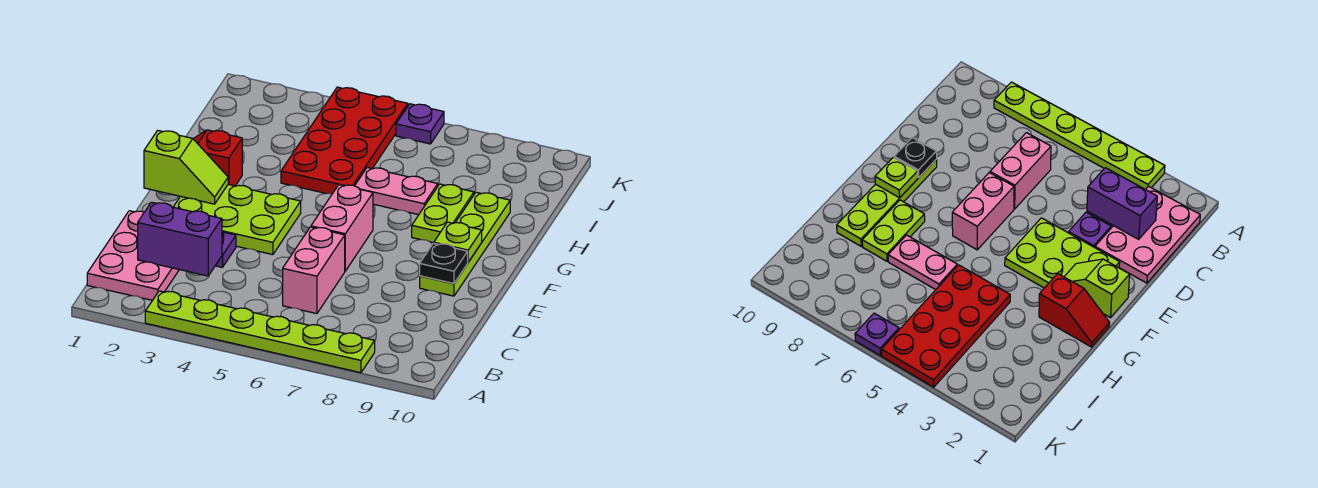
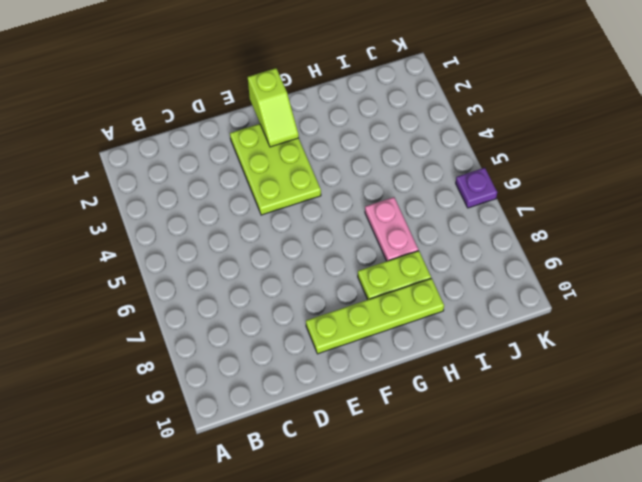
none -> lime plate A3:A8 level 1
none -> pink plate B1:D2 level 1
none -> pink brick C6:D6 level 1

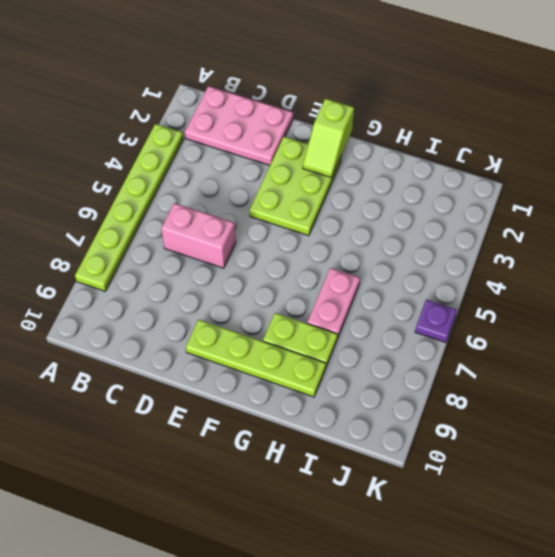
none -> purple plate D3 level 1
none -> pink brick E6:F6 level 1
none -> red slope G1:G2 level 1 top 2

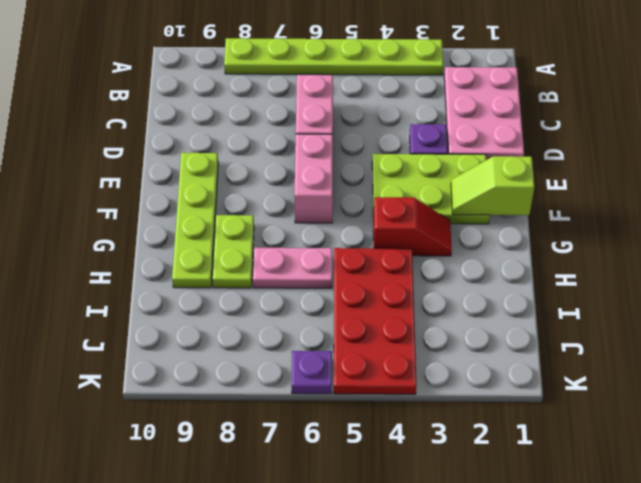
red slope G3:G4 level 1 top 4 -> red slope G1:G2 level 1 top 2
none -> purple brick C2:C3 level 2
none -> black plate E9 level 2
none -> lime plate F9 level 2

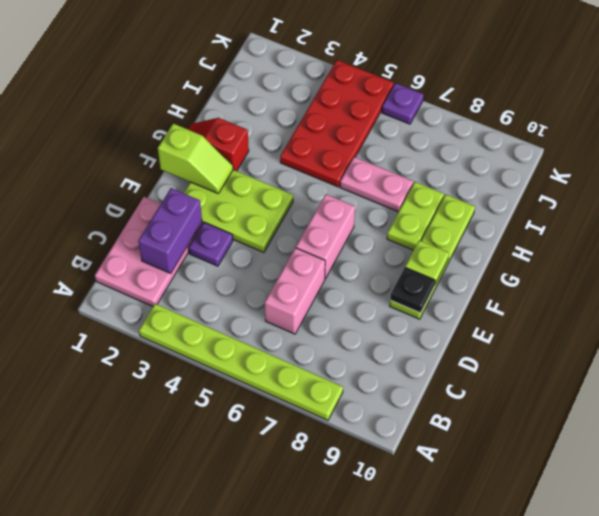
purple brick C2:D2 level 2 -> purple brick C2:C3 level 2

